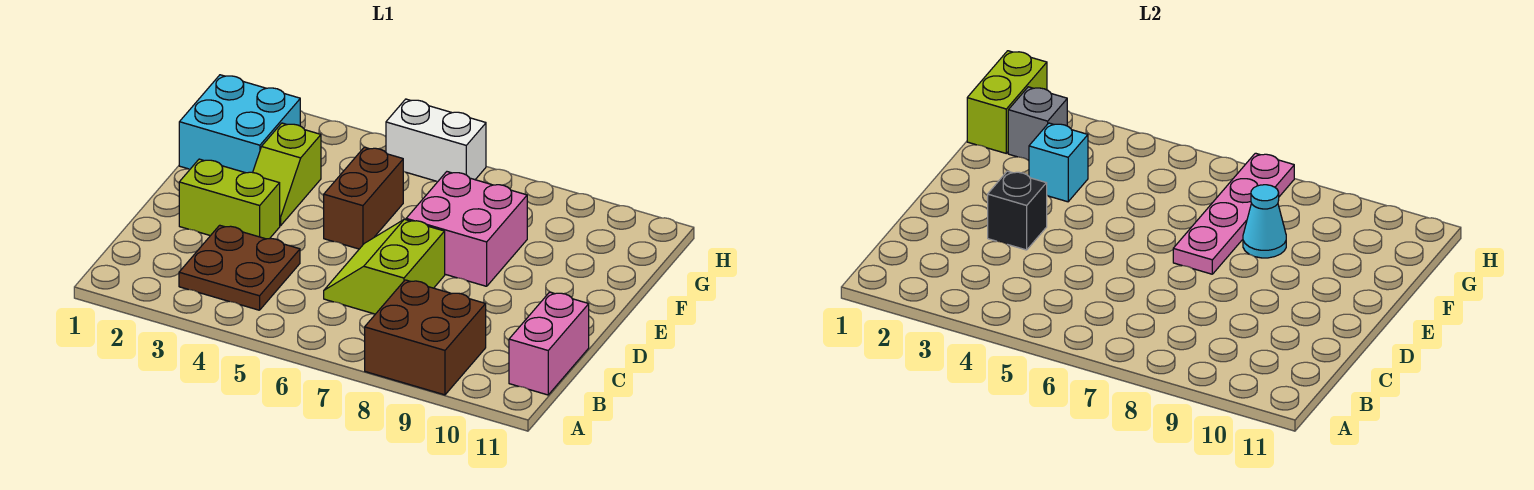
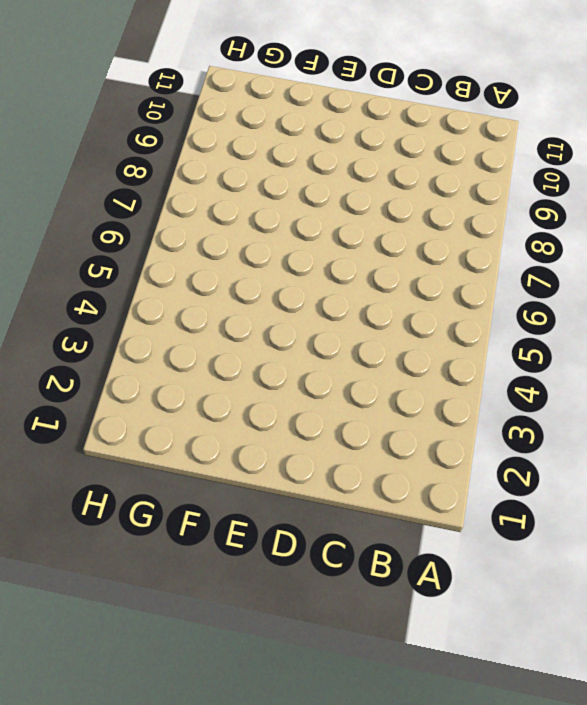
none -> brown brick A8:B9 level 1
none -> brown plate B3:C4 level 1
none -> pink brick B11:C11 level 1

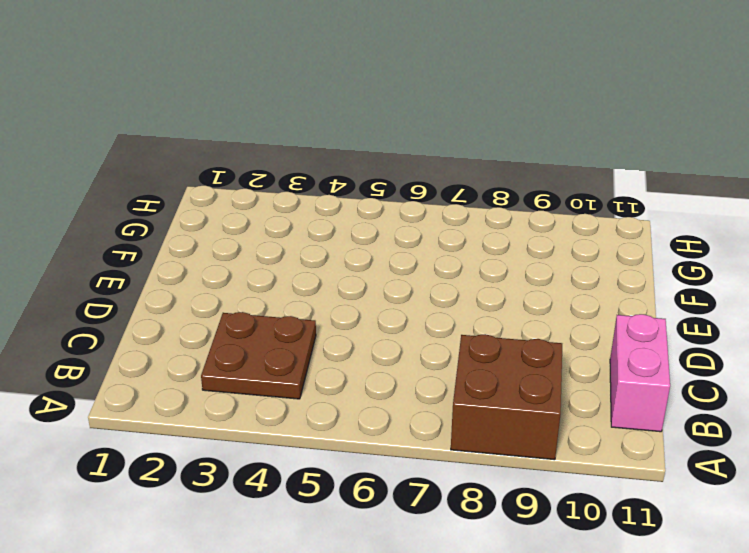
none -> lime slope C6:D7 level 1 top 7
none -> lime brick D2:D3 level 1
none -> lime slope E3:F3 level 1 top F

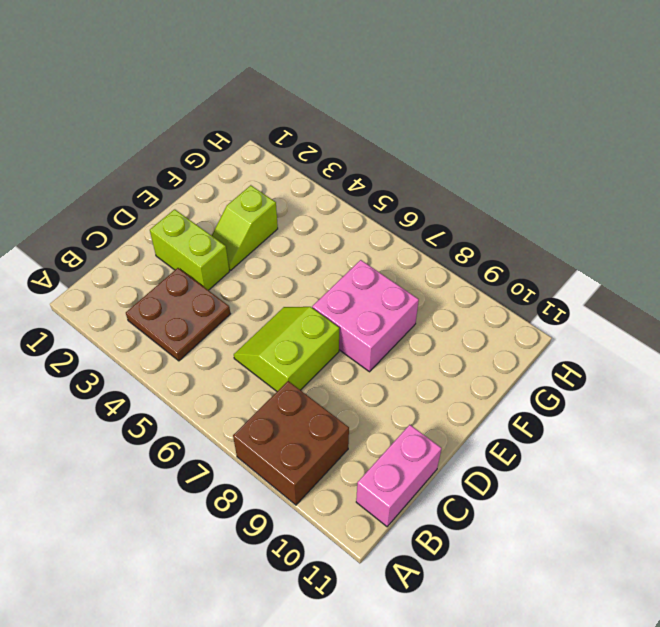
none -> brown brick E5:F5 level 1
none -> cyan brick F1:G2 level 1
none -> white brick H5:H6 level 1

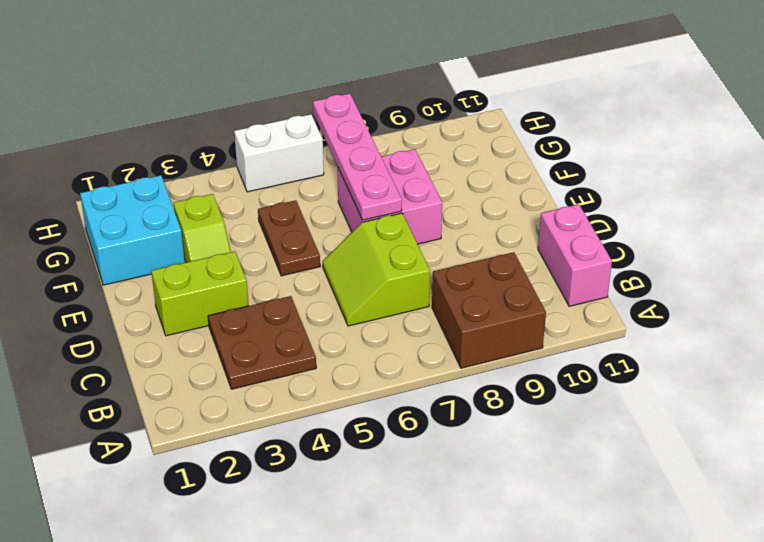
brown plate E5:F5 level 1 -> brown brick E5:F5 level 1
none -> black brick D3 level 2
none -> cyan brick F3 level 2
none -> cyan cone F8 level 2

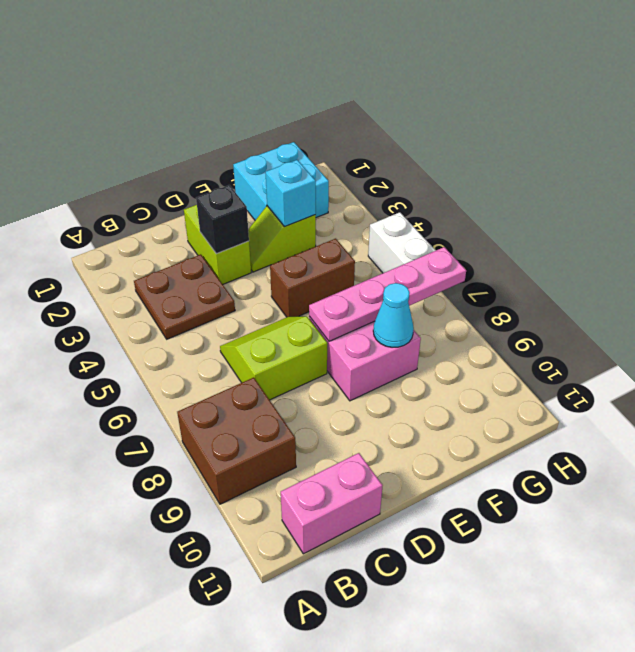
none -> lime brick G1:H1 level 2
none -> grey brick G2 level 2

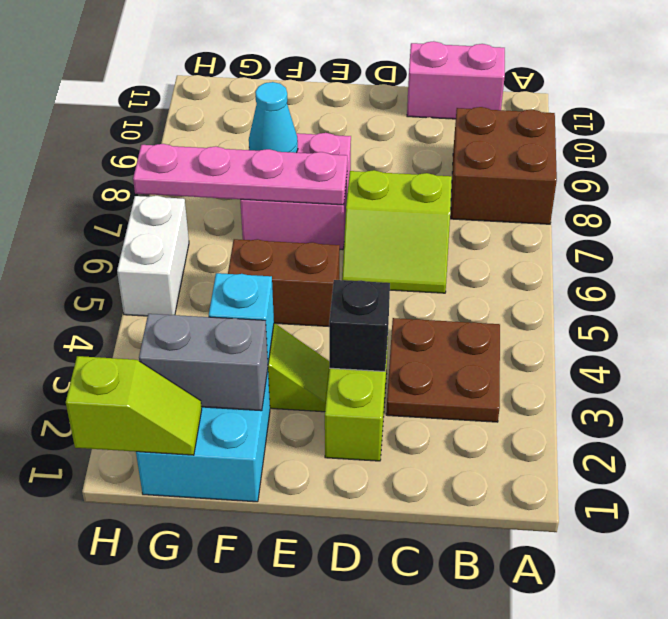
grey brick F2:G2 level 2 -> grey brick G2 level 2
lime slope G1:H1 level 2 top H -> lime brick G1:H1 level 2

